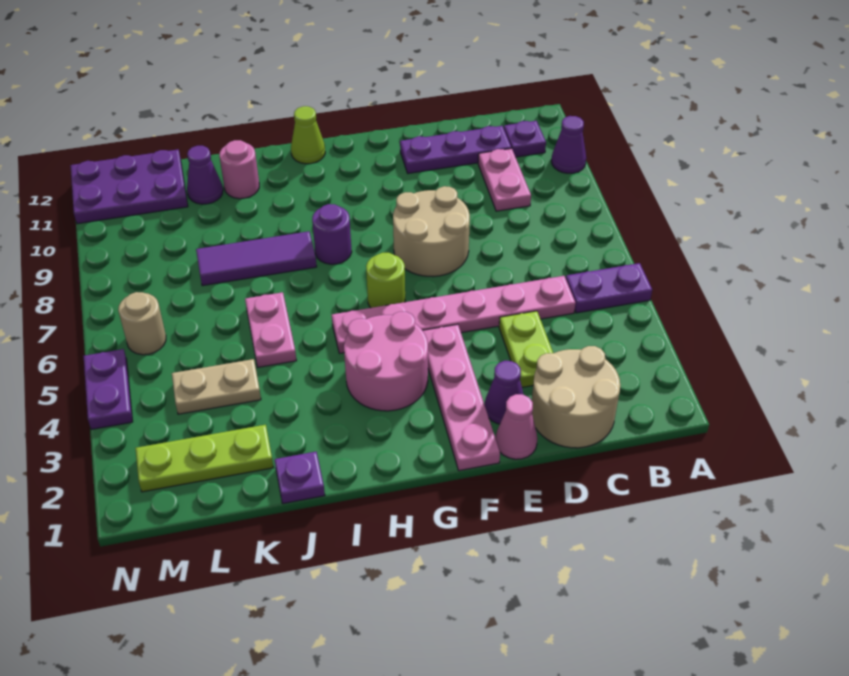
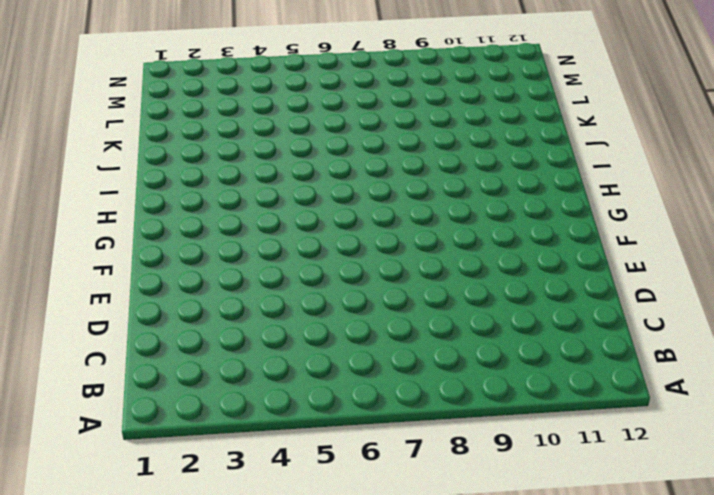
none -> purple plate A5:B5 level 1
none -> purple cone A10 level 1
none -> purple plate B11 level 1

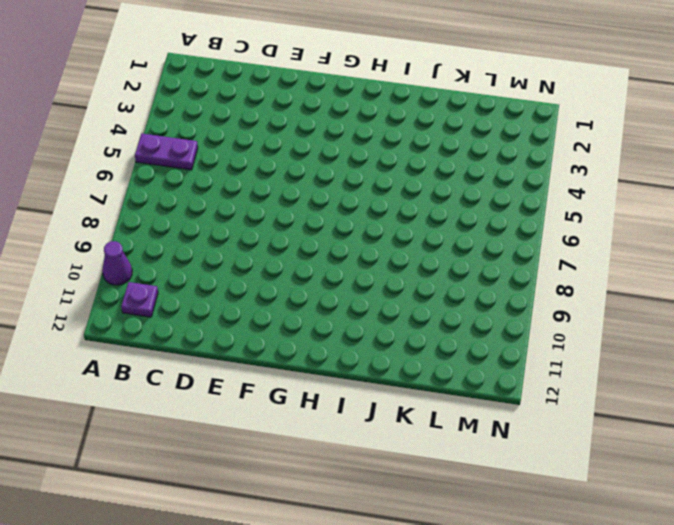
none -> tan round brick C1:D2 level 1
none -> pink plate C5:H5 level 1
none -> pink plate C9:C10 level 1

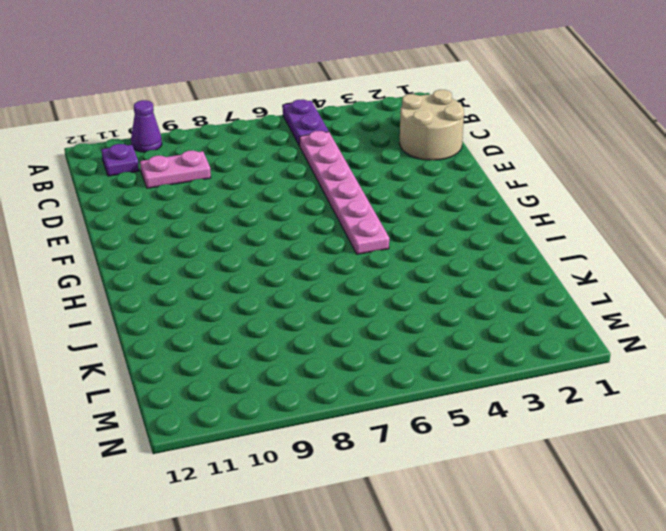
none -> purple plate C11:E11 level 1
none -> lime plate D3:D4 level 1
none -> pink cone E1 level 1

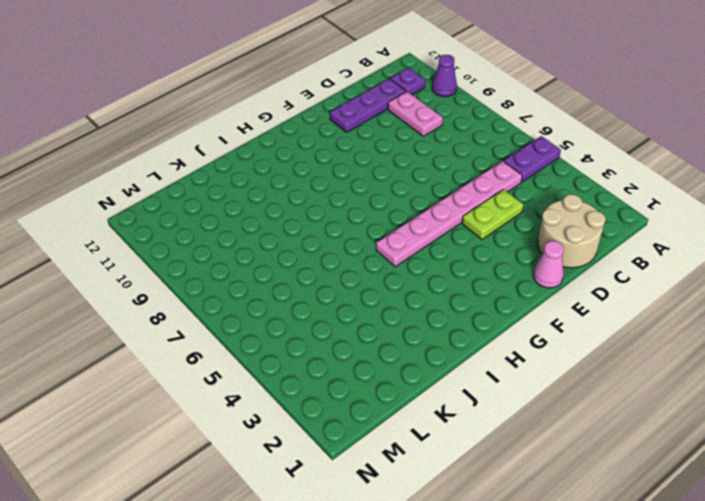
lime plate D4:E4 level 1 -> lime plate D3:D4 level 1
none -> purple cone E2 level 1
none -> tan round brick E7:F8 level 1
none -> pink plate F1:F4 level 1

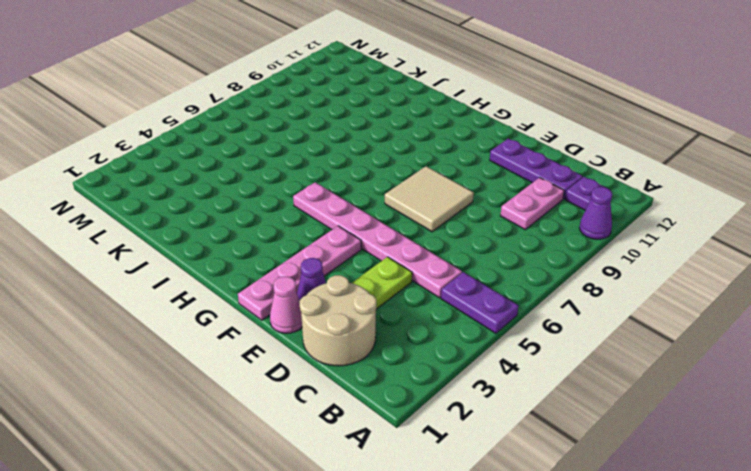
tan tile E7:F8 level 1 -> tan round brick E7:F8 level 1
none -> pink round brick G3:H4 level 1
none -> lime round brick G6 level 1
none -> purple round brick H8 level 1

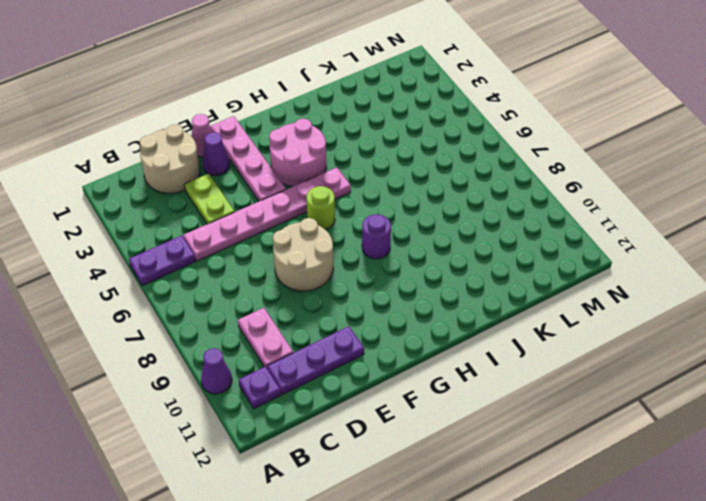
none -> lime cone H12 level 1
none -> purple tile I8:K8 level 1
none -> purple plate J1 level 1

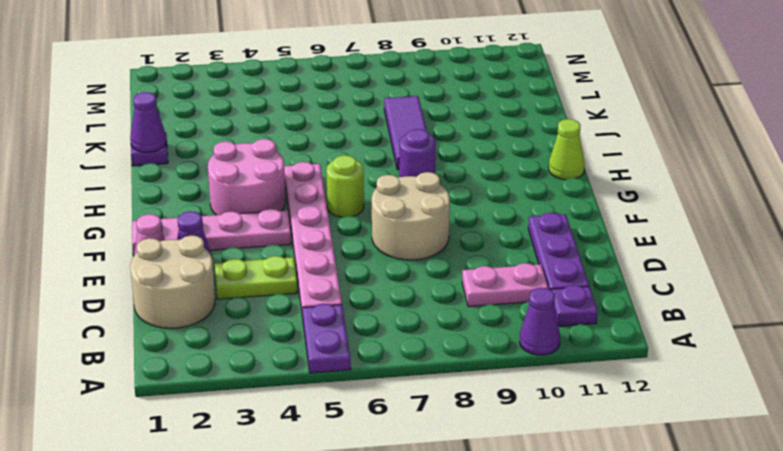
purple cone J1 level 2 -> purple cone K11 level 1
none -> pink plate J5:J6 level 1
none -> pink round brick J11 level 1
none -> lime plate K2:M2 level 1

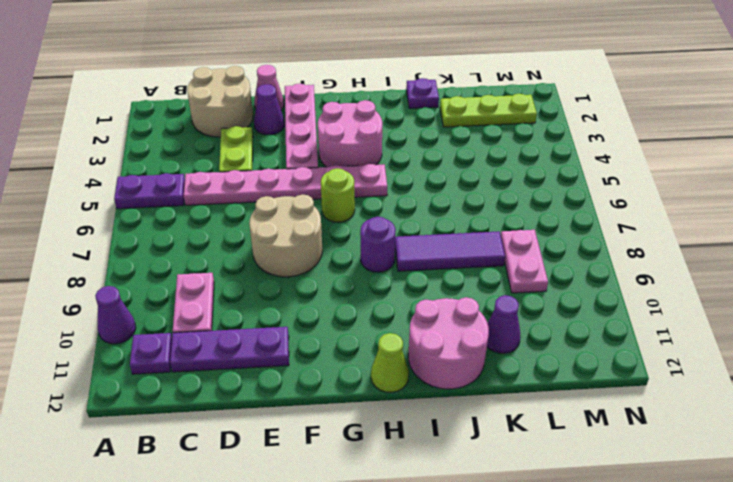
pink round brick I11:J12 level 1 -> pink round brick J11 level 1
pink plate L8:L9 level 1 -> pink plate J5:J6 level 1
none -> tan plate K4:L4 level 1
none -> purple plate L11:N12 level 1
none -> tan round brick M6 level 1

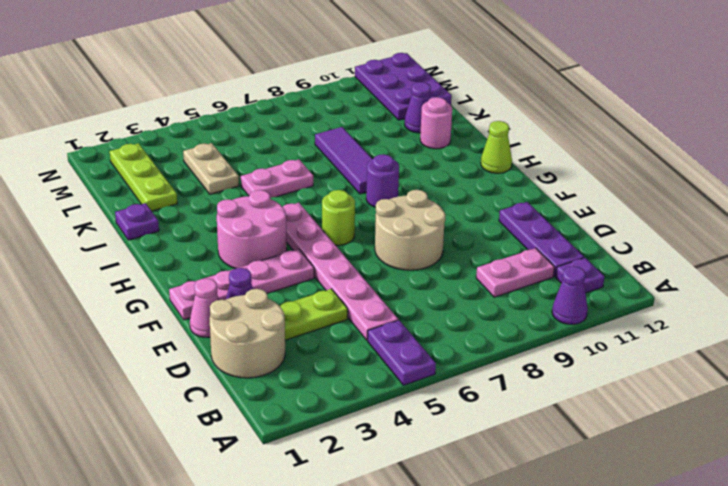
none -> tan round brick M6 level 1
none -> purple plate N4:N5 level 1

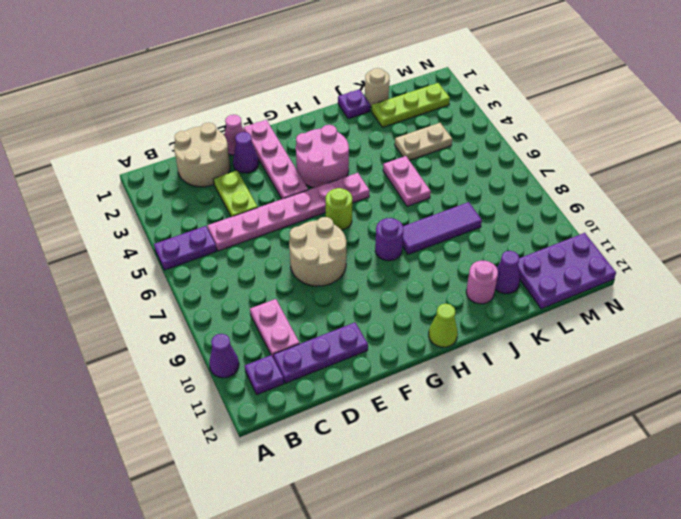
tan round brick K1 level 1 -> tan round brick M6 level 1
none -> purple plate N4:N5 level 1

